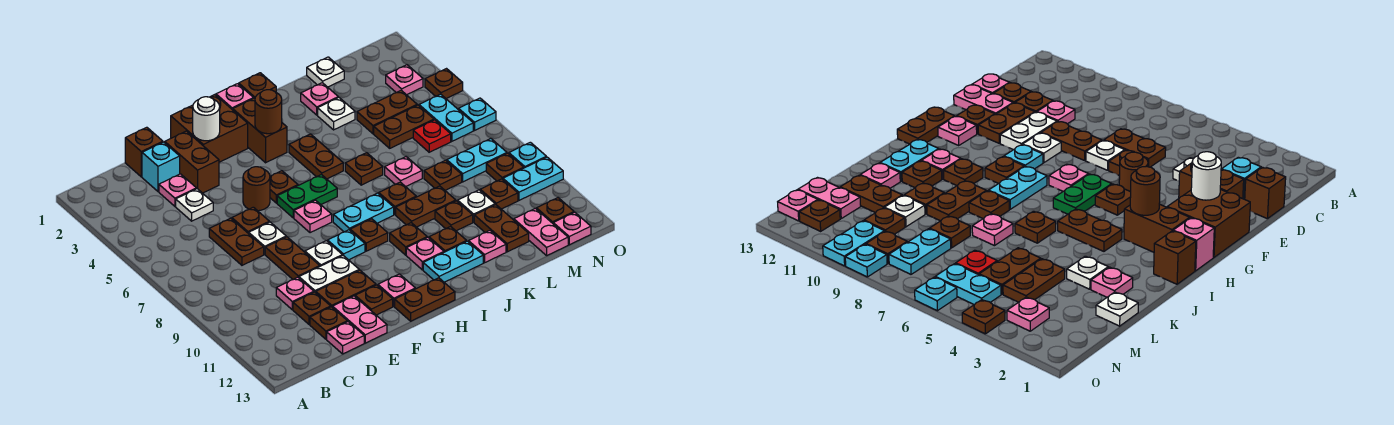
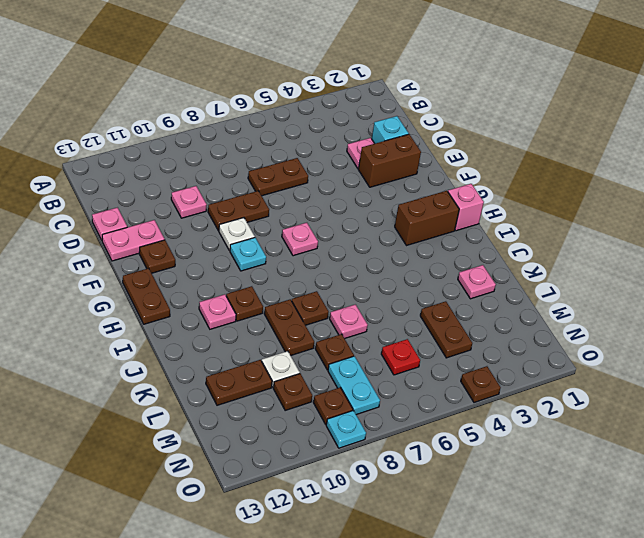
none -> brown brick D1 level 1
none -> white plate D4 level 1
none -> brown plate D11 level 1
none -> brown plate D12 level 1

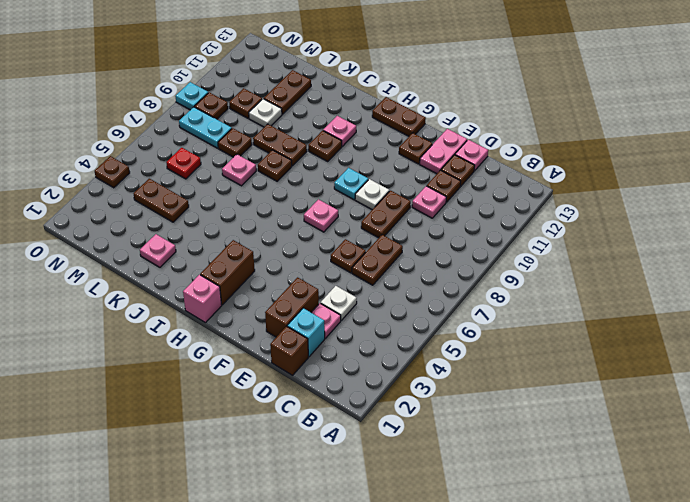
none -> white plate E7 level 1
none -> white plate E10:F10 level 1
none -> brown plate E11:F11 level 1
none -> brown brick F1:G2 level 1

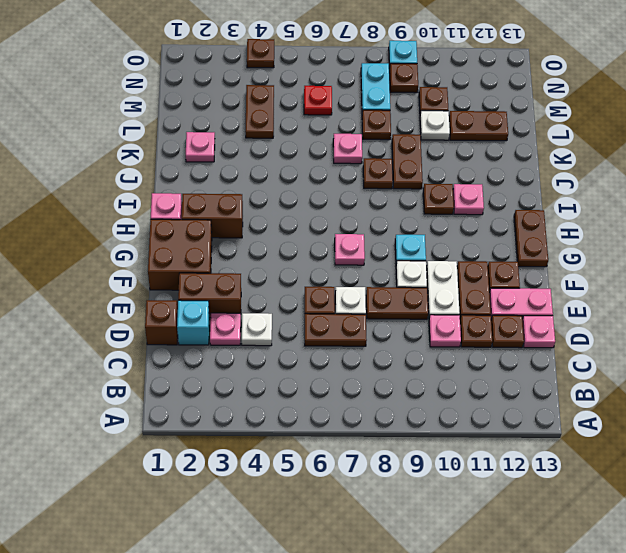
none -> brown round brick F5 level 1
none -> brown plate G5 level 1
none -> green plate G6:H6 level 1
none -> pink plate G12 level 1

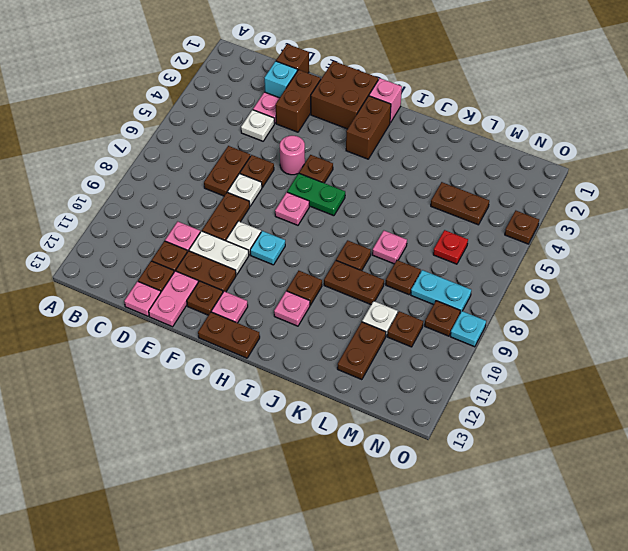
pink round brick F5 level 1 -> brown round brick F5 level 1
none -> cyan plate H8:I8 level 1
none -> brown plate H9 level 1
none -> brown brick I1 level 1
none -> brown plate I4:I5 level 1

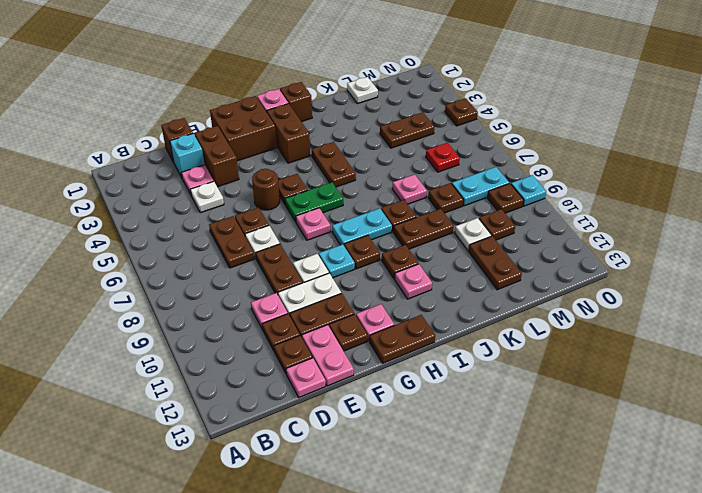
none -> cyan plate I12:J12 level 1
none -> brown plate J6 level 1
none -> brown plate J11 level 1
none -> pink plate K2 level 1

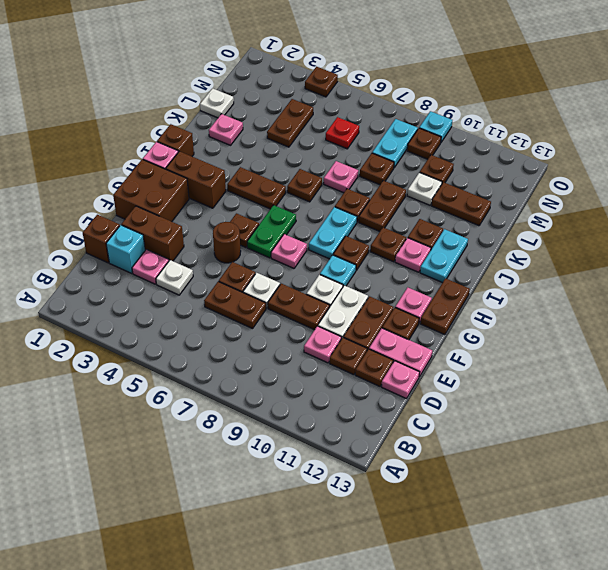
none -> white plate K3 level 1
none -> brown plate K10 level 1
none -> pink plate K12 level 1
none -> brown plate L5:M5 level 1

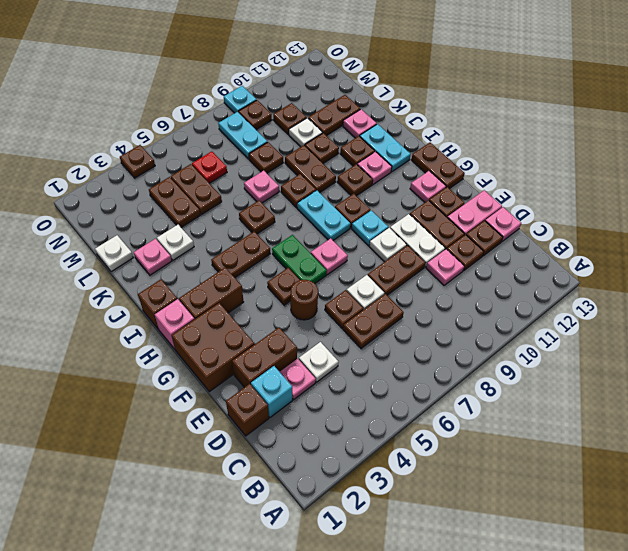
none -> pink plate M12:M13 level 1
none -> pink plate N3 level 1
none -> cyan plate N5:N6 level 1
none -> cyan plate N10:O10 level 1

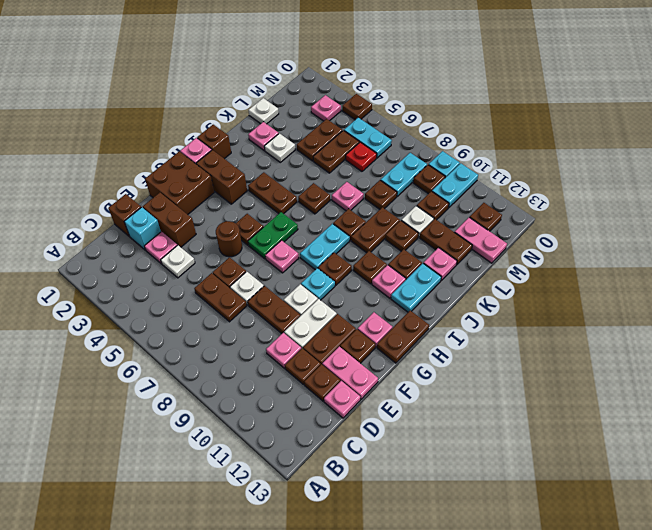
none -> pink plate N13 level 1
none -> cyan plate O6 level 1
none -> white round brick F2 level 2
none -> brown round brick H3 level 2

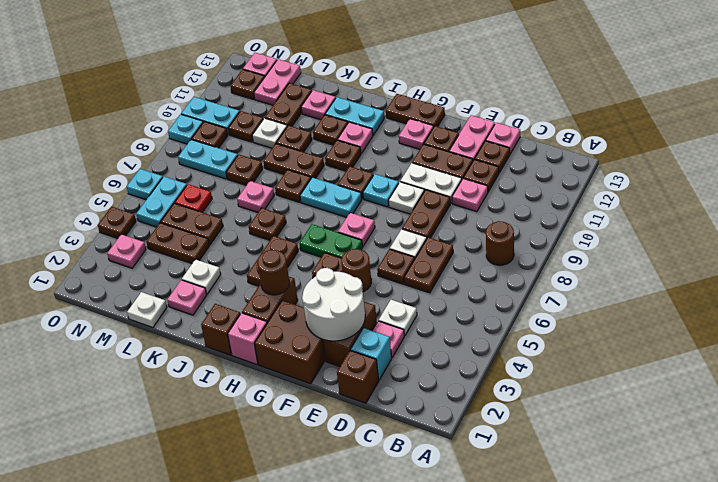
brown round brick B8 level 1 -> none
white round brick E2:F3 level 2 -> white round brick F2 level 2

